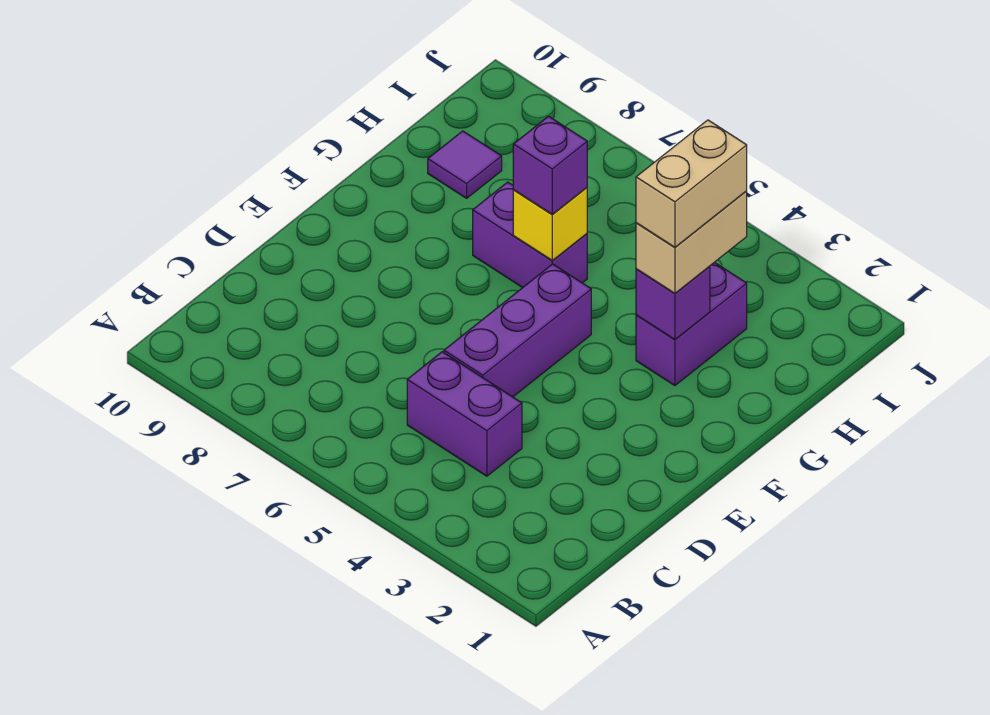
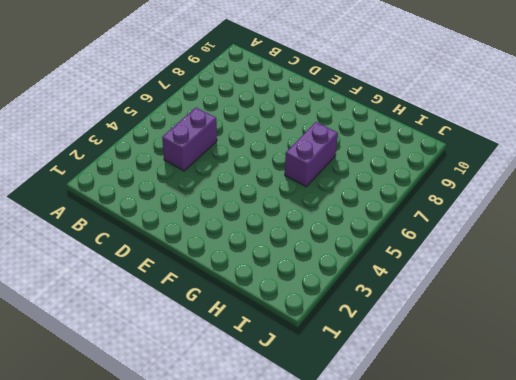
none -> purple brick D5:F5 level 1
none -> purple brick G3:H3 level 1

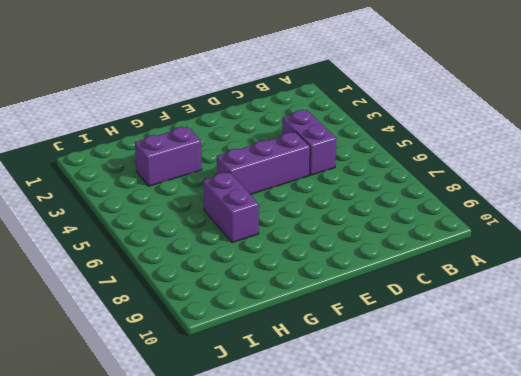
none -> purple tile H9 level 1
none -> purple brick G3 level 2

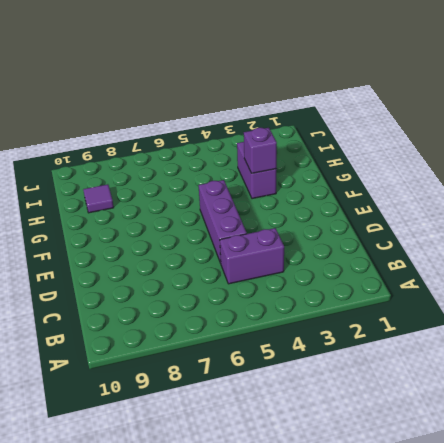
none -> purple brick G6:G7 level 1
none -> yellow brick G6 level 2

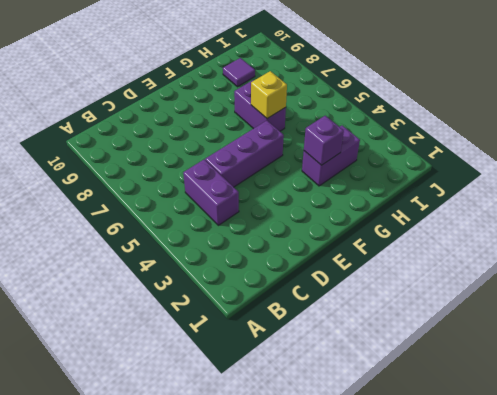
none -> tan brick G3:H3 level 3
none -> purple brick G6 level 3

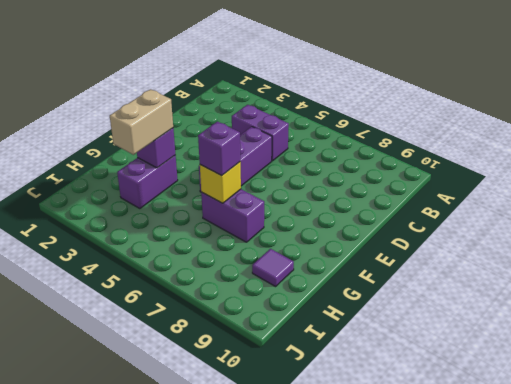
none -> tan brick G3:H3 level 4

